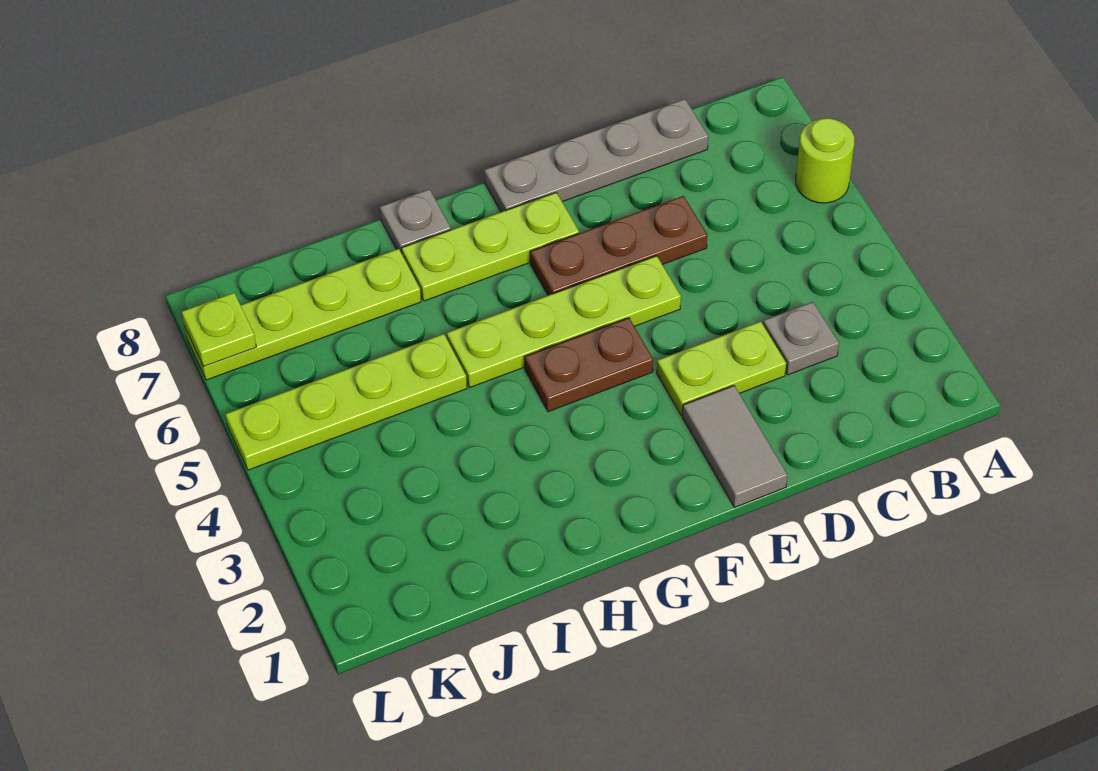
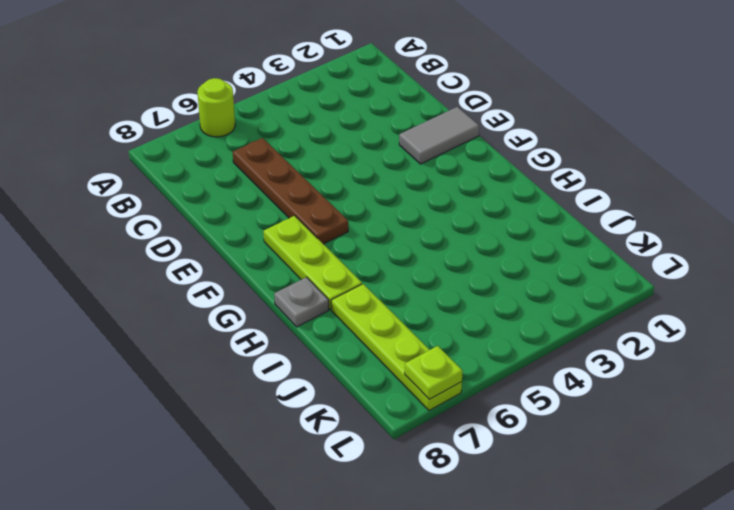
brown plate C6:F6 level 1 -> brown plate D6:F6 level 1
none -> grey plate C3 level 1
none -> grey plate C8:F8 level 1
none -> lime plate D3:E3 level 1

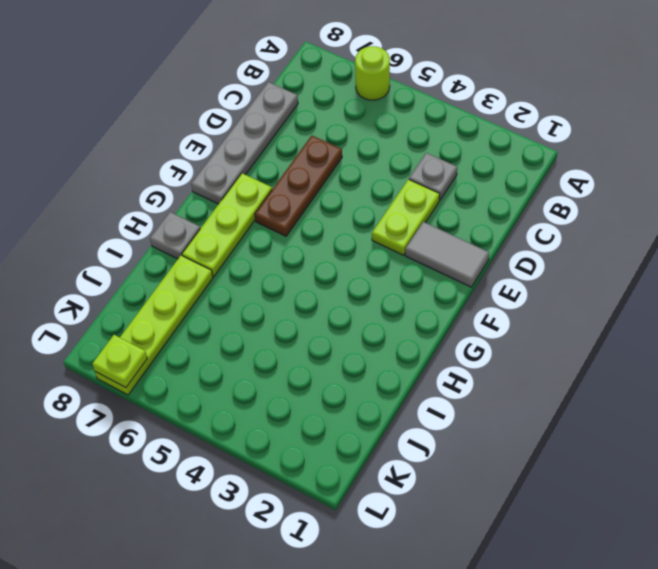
none -> lime plate E5:H5 level 1
none -> brown plate F4:G4 level 1
none -> lime plate I5:L5 level 1

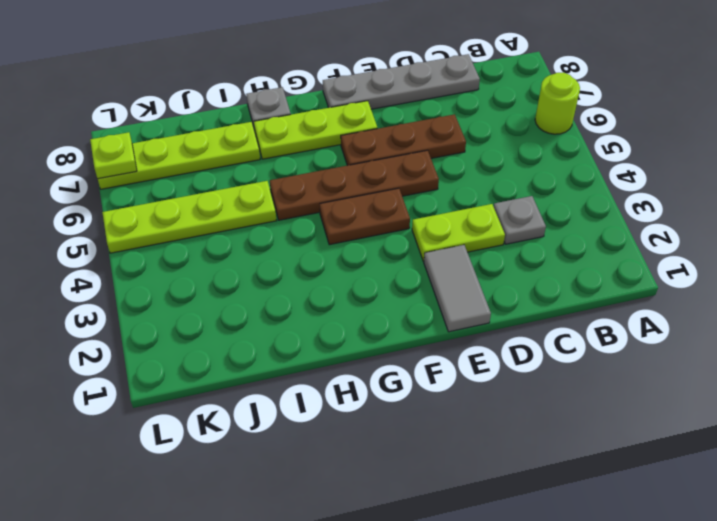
brown plate E5:H5 level 1 -> lime plate E5:H5 level 1

